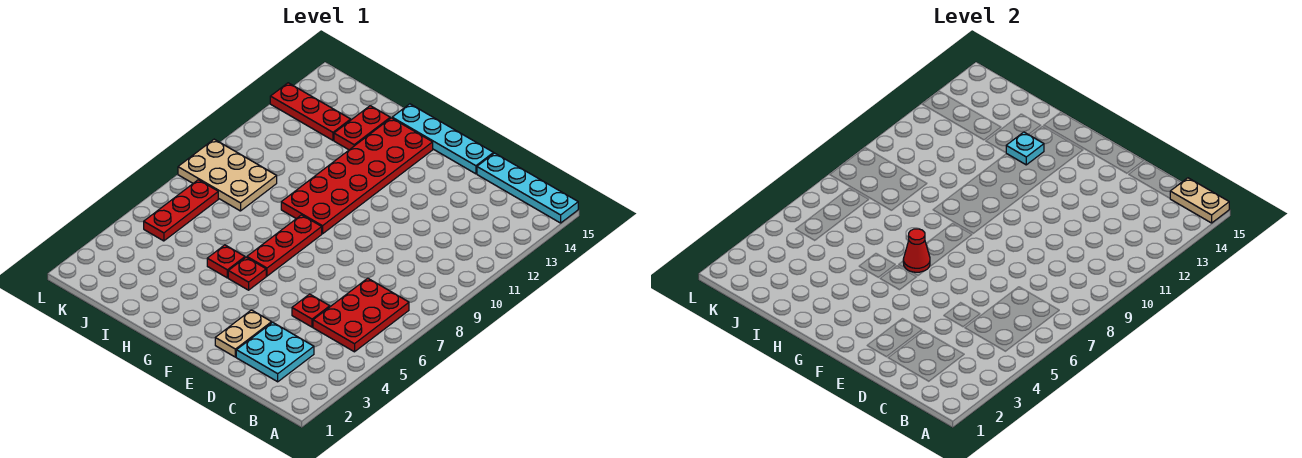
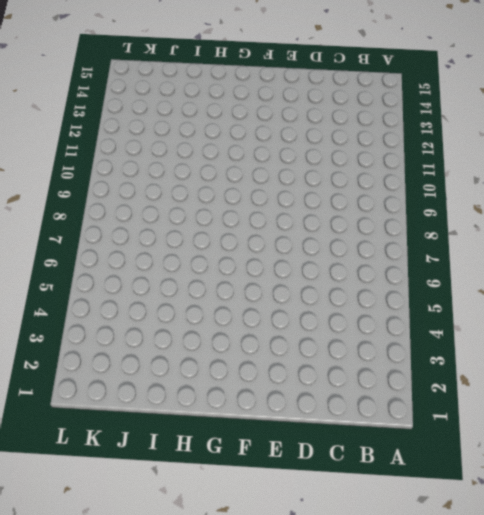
none -> cyan plate A15:D15 level 1
none -> red plate B5:C7 level 1
none -> cyan plate C2:D3 level 1

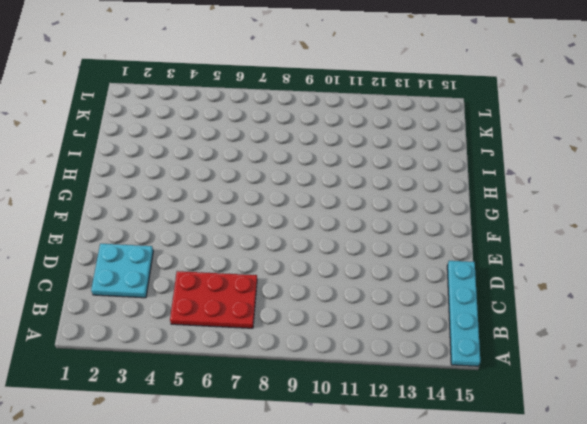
none -> red plate D5 level 1
none -> tan plate E2:E3 level 1
none -> cyan plate E15:H15 level 1

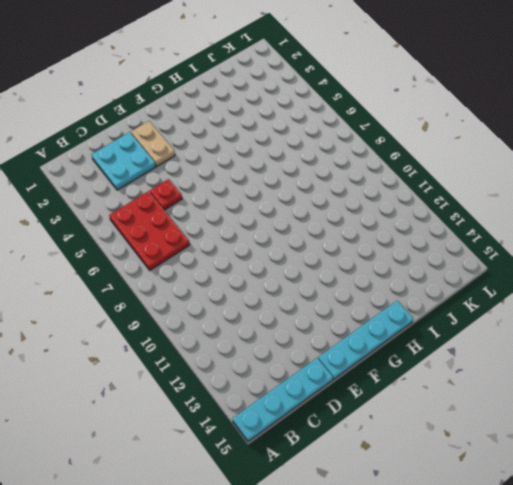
none -> red plate G5 level 1
none -> red plate G6:G8 level 1
none -> red plate G9:H14 level 1

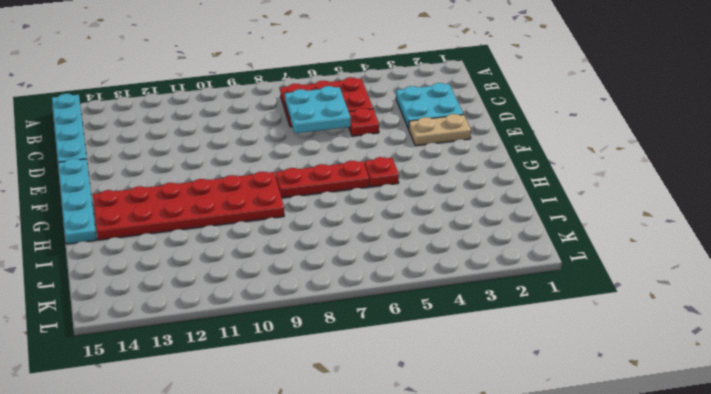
cyan plate C6:D7 level 2 -> none
none -> red plate H5 level 1
none -> red plate I13:I14 level 1
none -> tan plate J8:L9 level 1

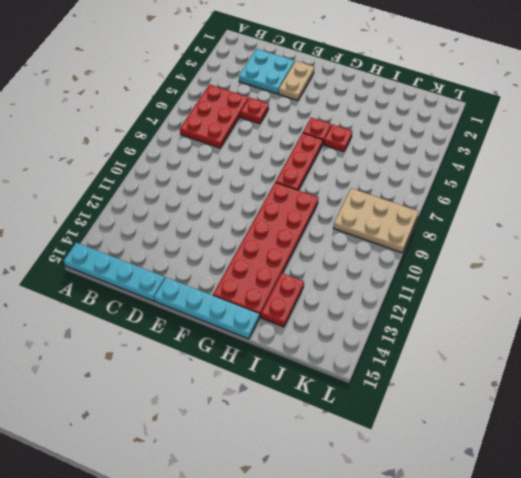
none -> red plate J13:L13 level 1
none -> red plate K5:K7 level 1
none -> tan plate A15:B15 level 2

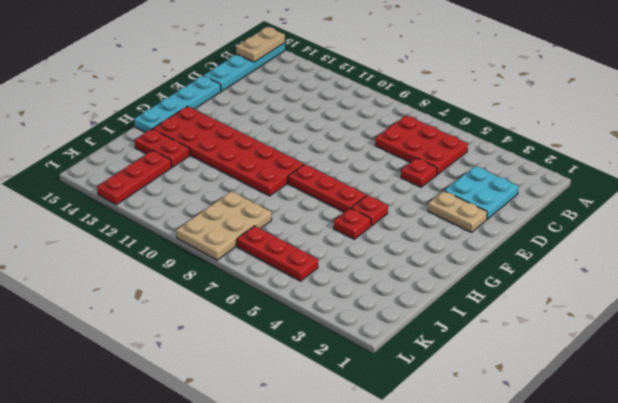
none -> red cone G6 level 2
none -> cyan plate H13 level 2

